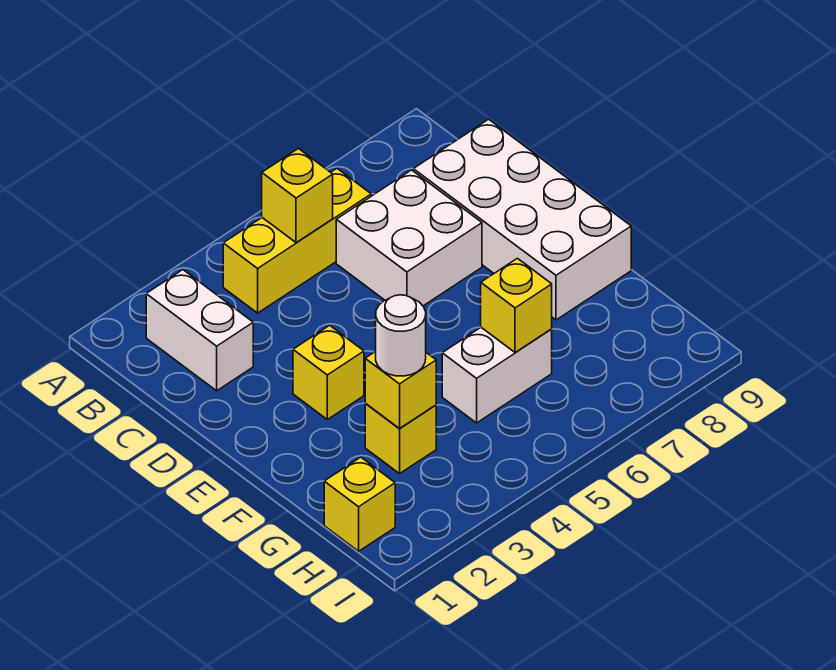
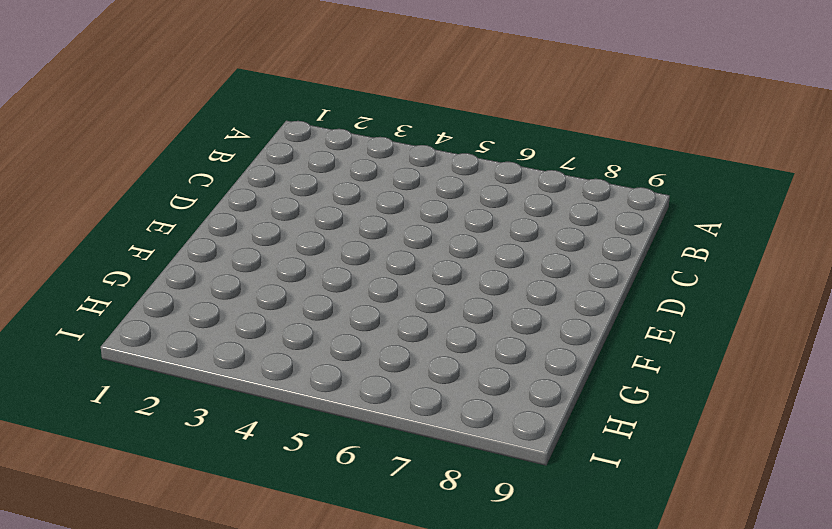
none -> white brick B2:C2 level 1
none -> yellow brick B4:B6 level 1
none -> white brick C6:D7 level 1

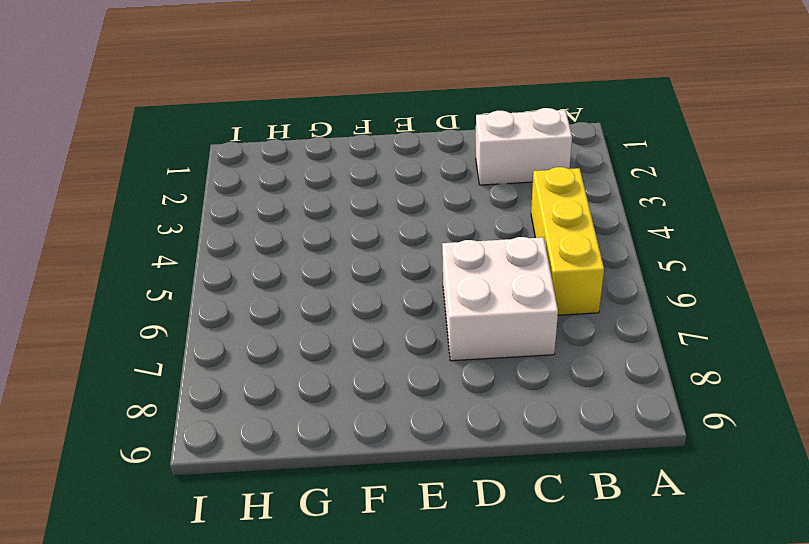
none -> white brick C8:F9 level 1
none -> yellow brick E3 level 1
none -> yellow brick G3 level 1

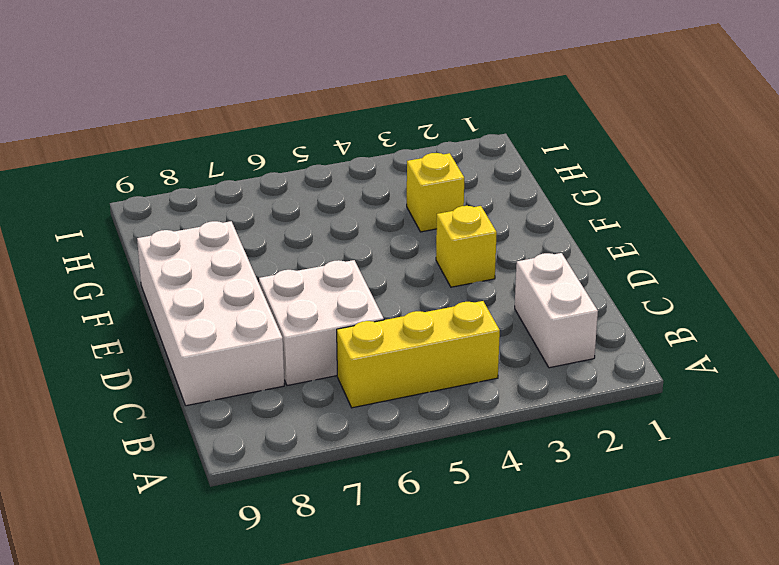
none -> white brick G5:G6 level 1
none -> yellow brick H1 level 1
none -> yellow brick B5 level 2

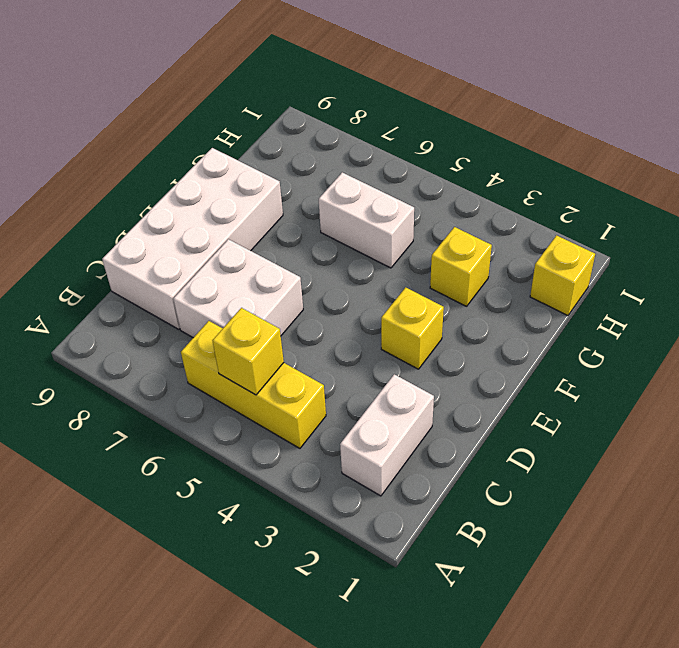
none -> yellow brick G3 level 2
none -> yellow brick G6 level 2
none -> white round brick G3 level 3

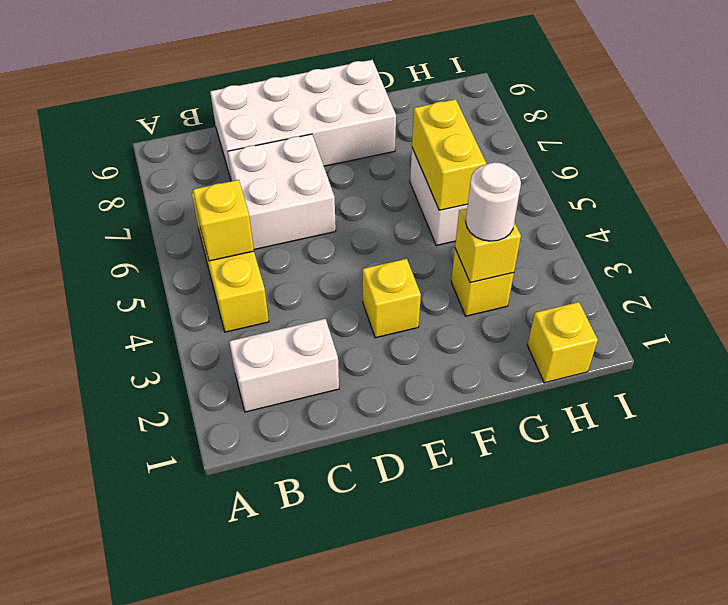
yellow brick G5:G6 level 2 -> yellow brick G6 level 2

